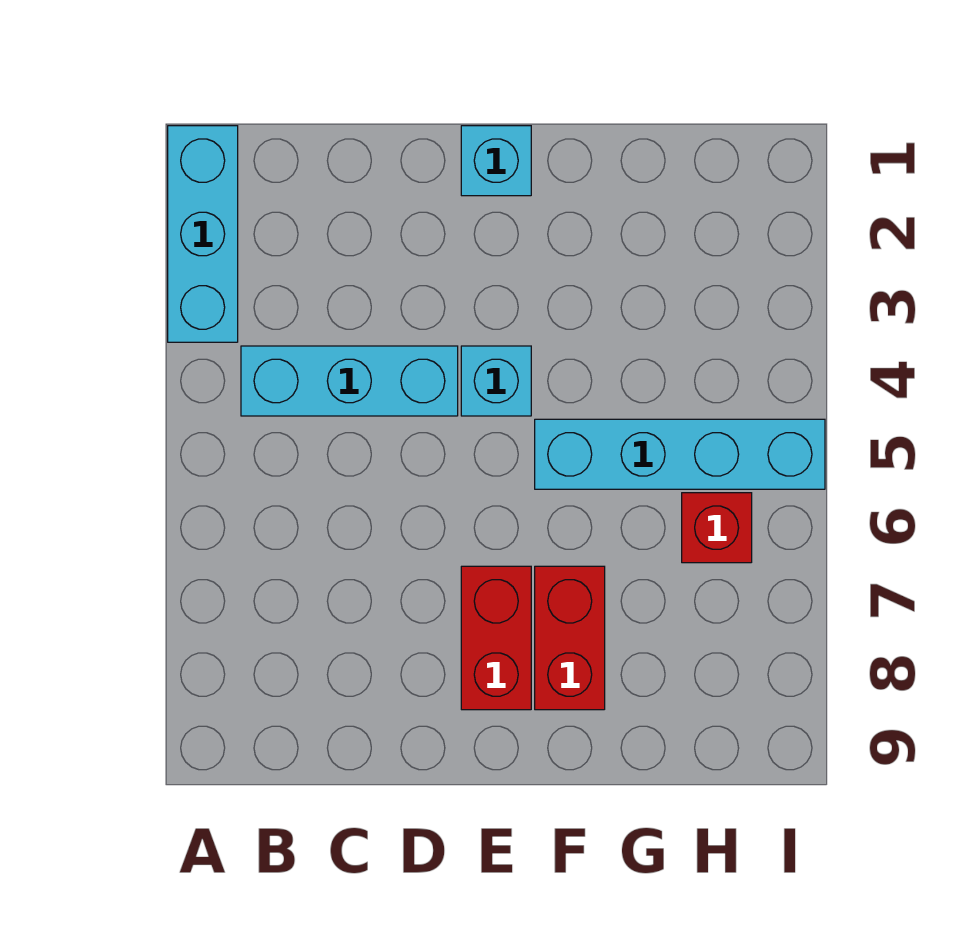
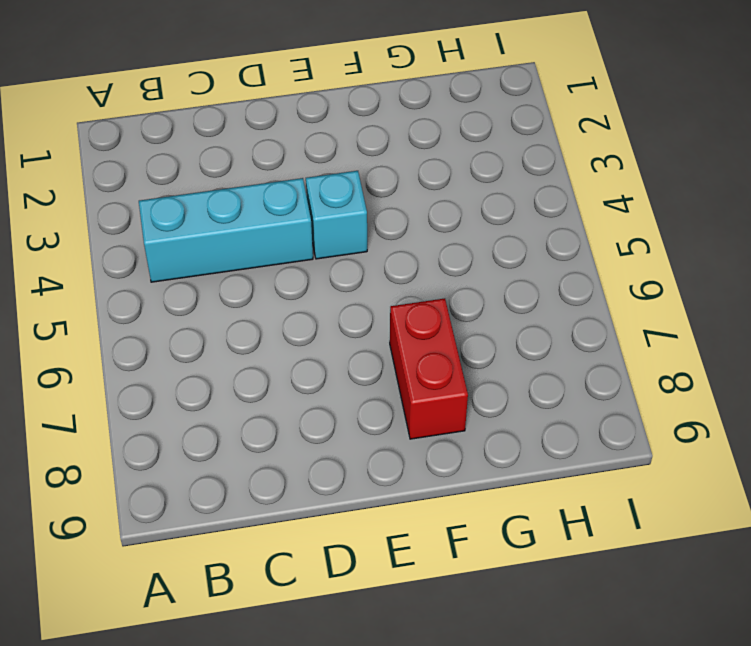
none -> cyan brick A1:A3 level 1
none -> cyan brick E1 level 1

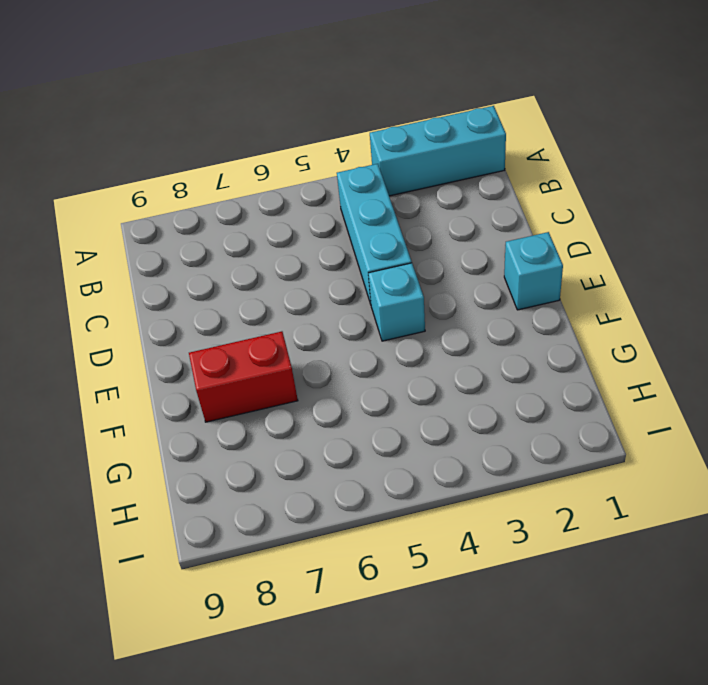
none -> red brick E7:E8 level 1
none -> cyan brick F5:I5 level 1

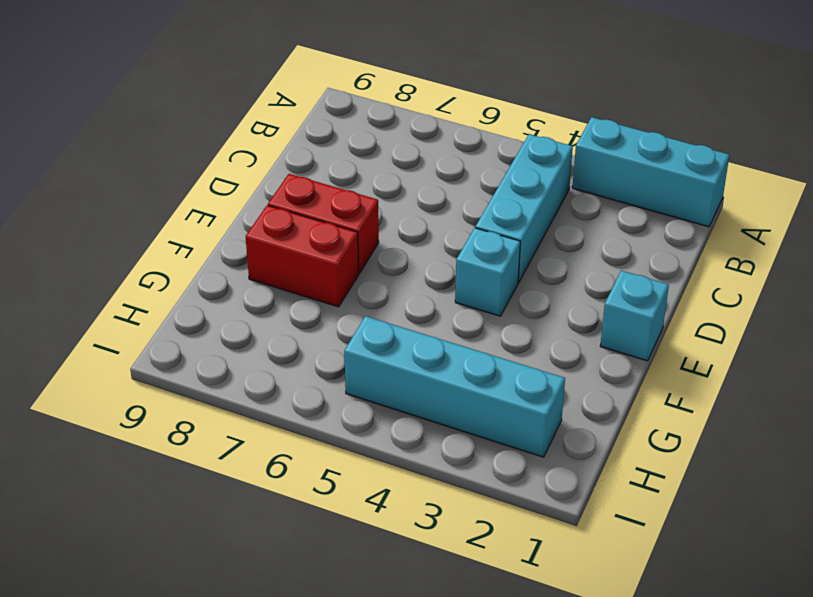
cyan brick H2:H5 level 1 -> cyan brick F5:I5 level 1
none -> red brick H6 level 1

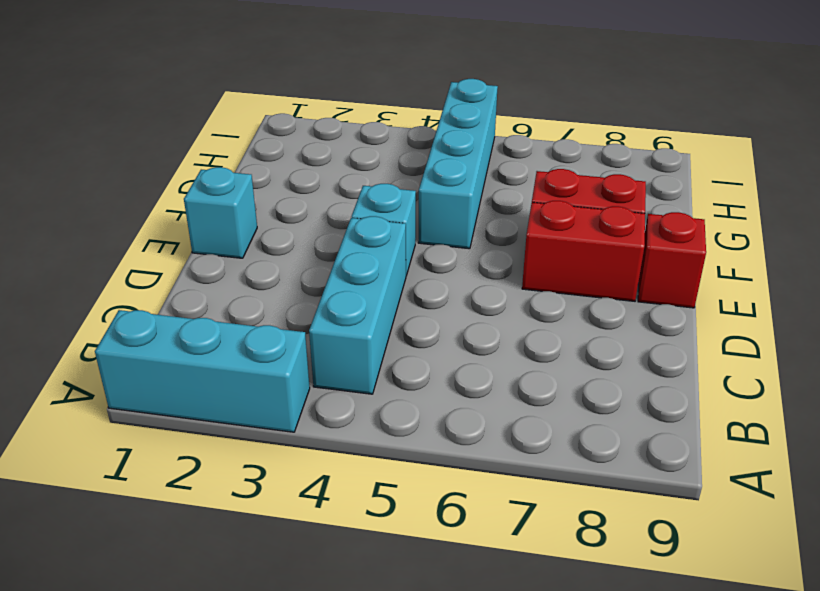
red brick E9 level 1 -> red brick H6 level 1

